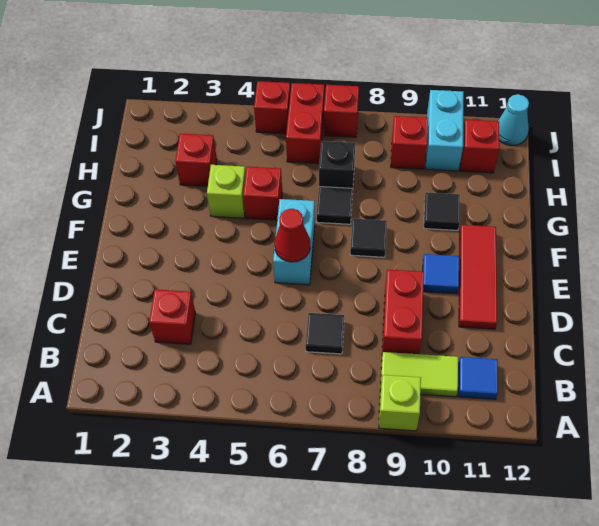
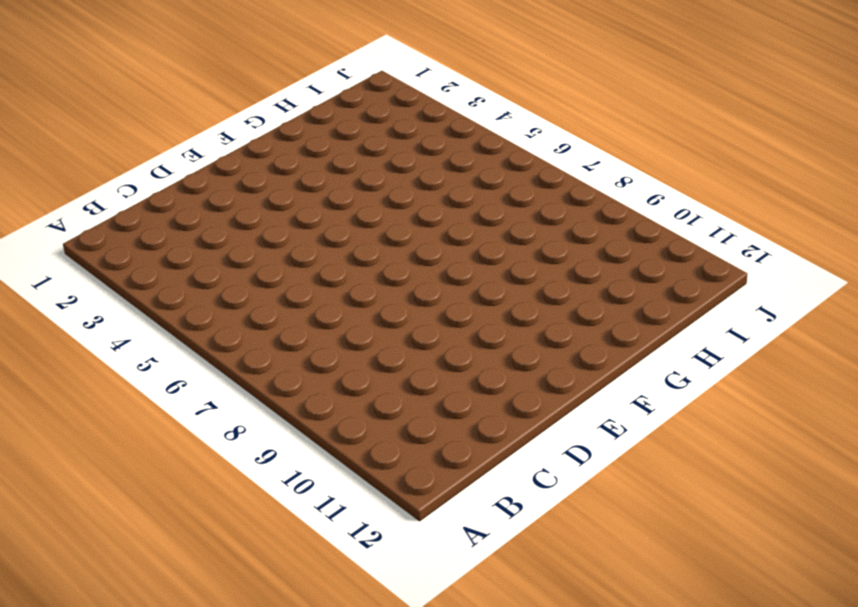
none -> lime brick A9 level 1
none -> lime tile B9:B10 level 1
none -> blue tile B11 level 1

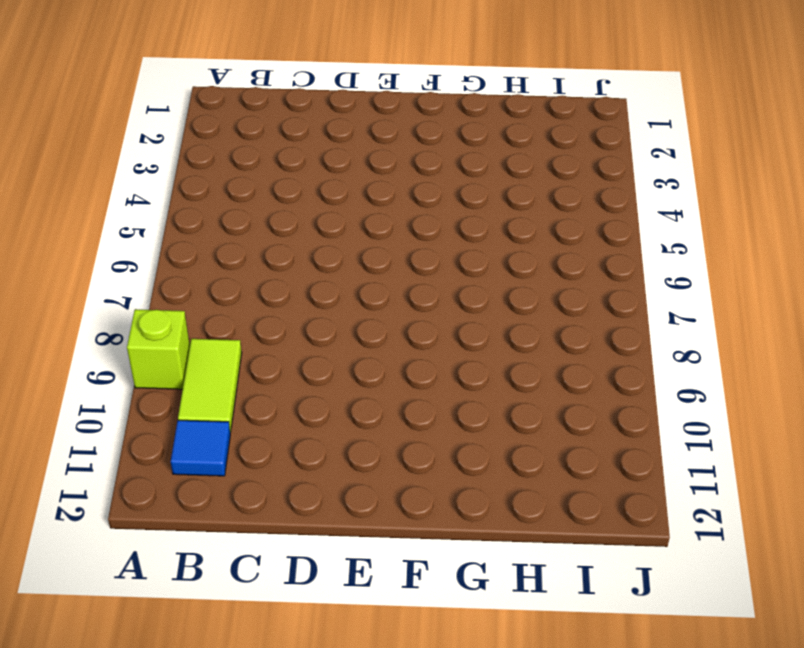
none -> red brick C3 level 1
none -> black tile C7 level 1
none -> red brick C9:D9 level 1

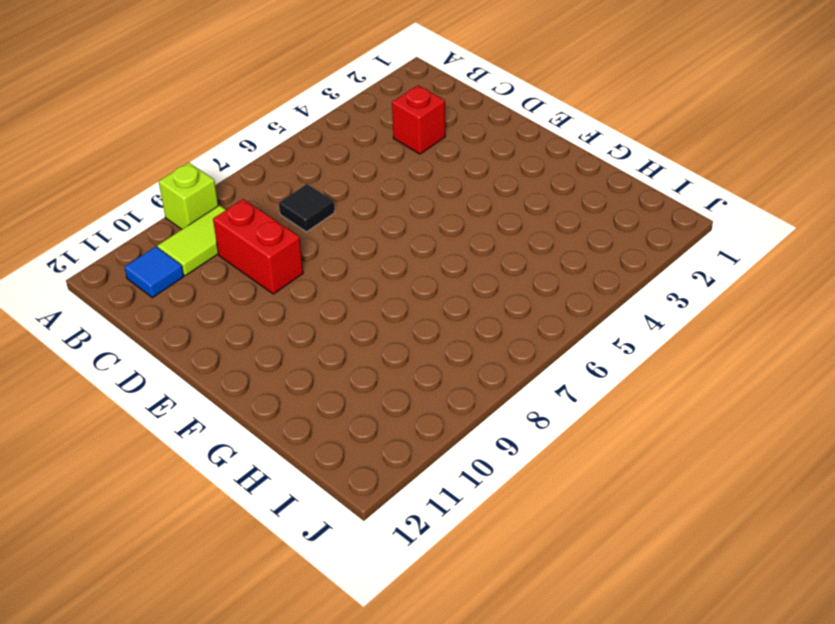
none -> red tile D11:F11 level 1
none -> cyan brick E6:F6 level 1
none -> blue tile E10 level 1

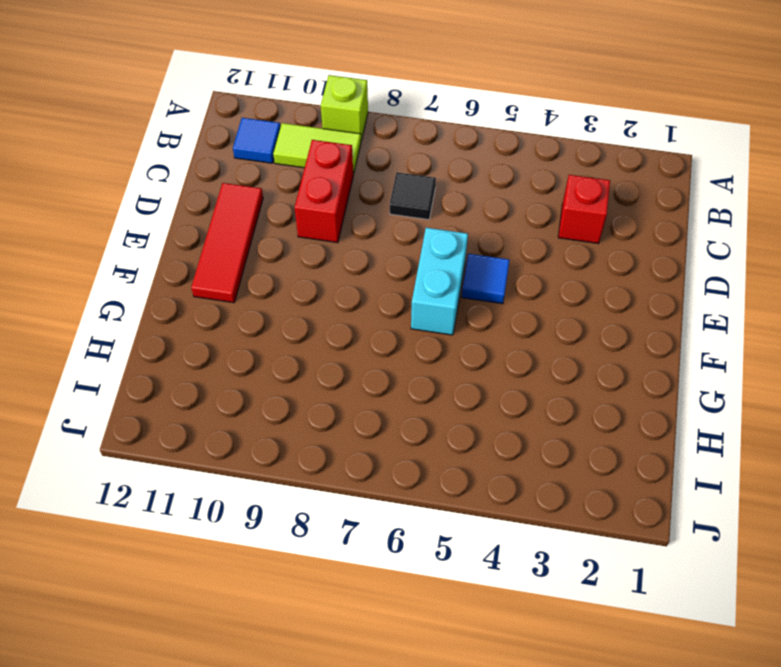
blue tile E5 level 1 -> blue tile E10 level 1
none -> black tile F8 level 1
none -> lime brick G4 level 1
none -> red brick G5 level 1

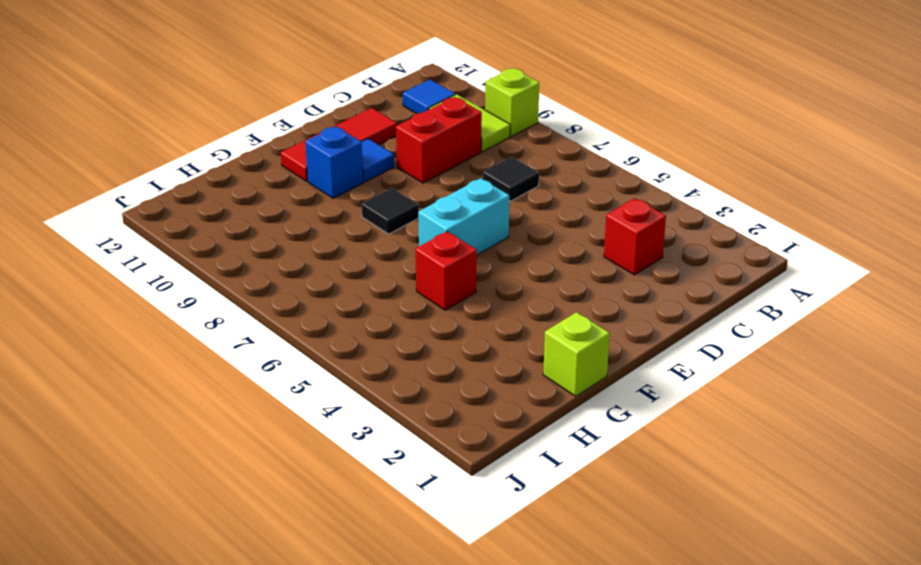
blue brick F10 level 1 -> none
lime brick G1 level 1 -> lime brick G4 level 1
none -> black tile G7 level 1
none -> black tile G10 level 1
none -> red brick H3 level 1

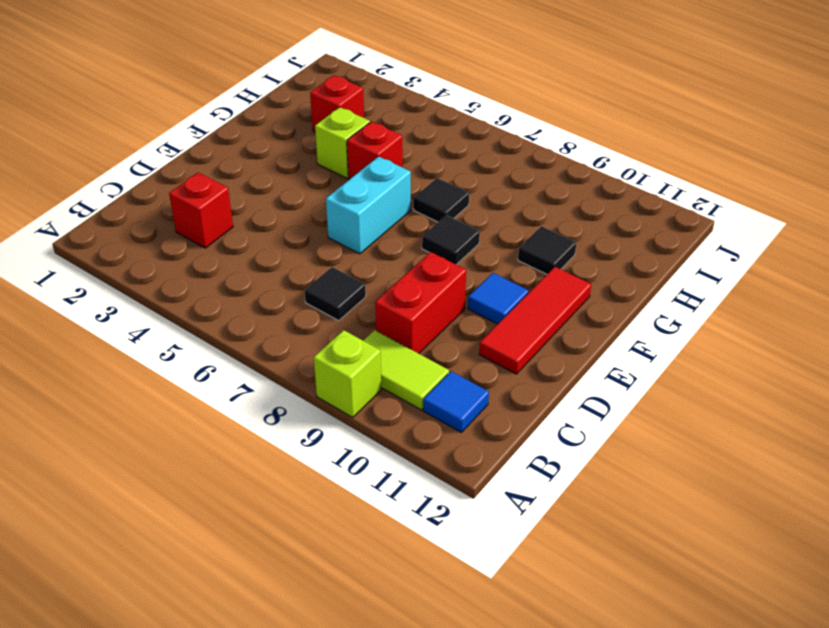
none -> black brick H7 level 1
none -> red brick I6:J6 level 1
none -> red brick I9 level 1

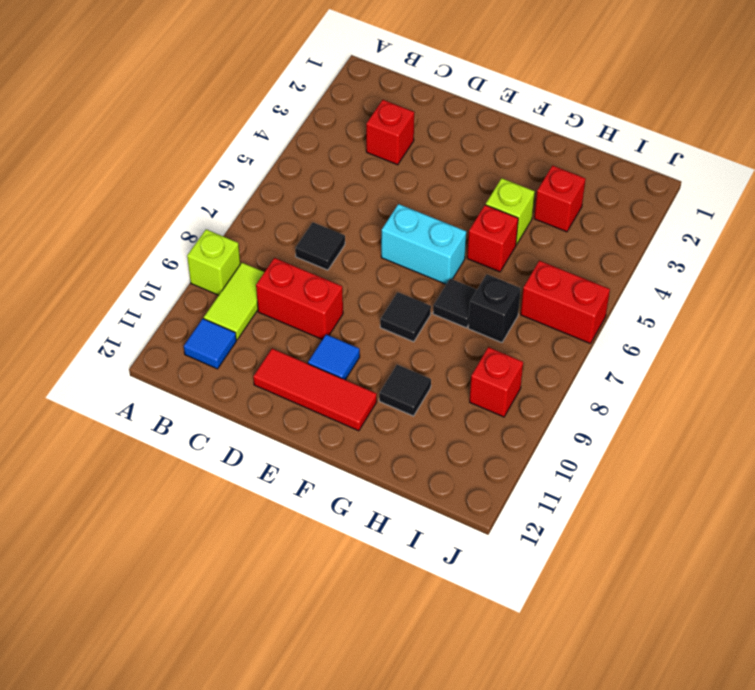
none -> cyan brick I10:J10 level 1
none -> red brick I11 level 1
none -> red brick J5 level 1

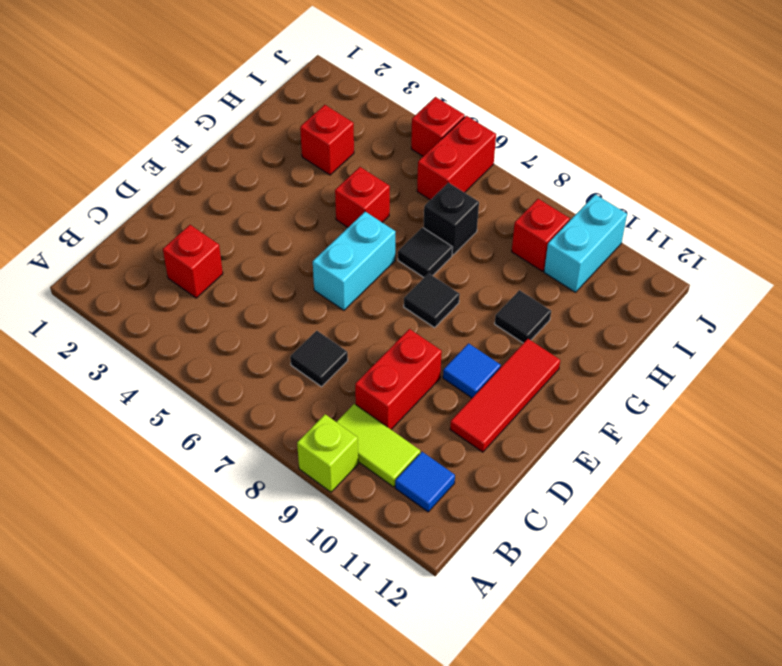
none -> lime brick G4 level 1
none -> red brick I11 level 1
none -> red brick J7 level 1

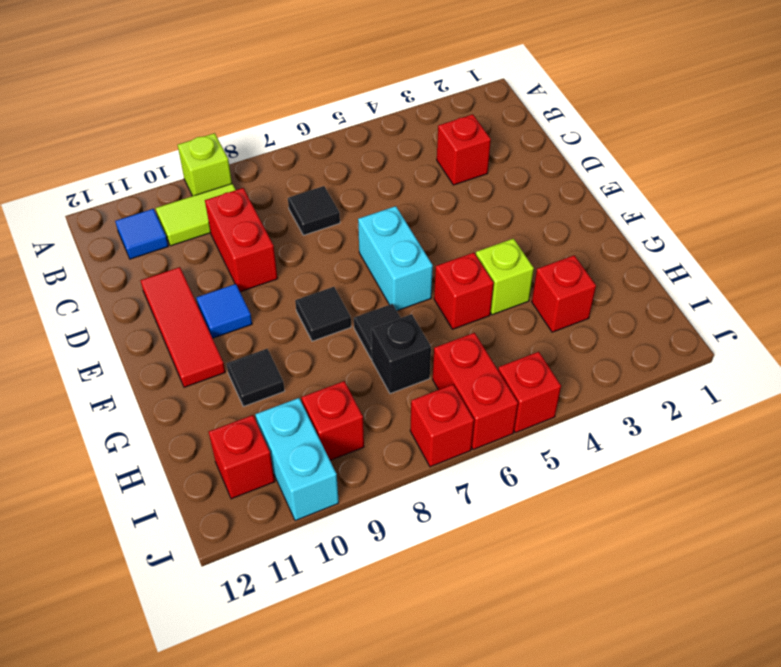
none -> cyan cone J12 level 1
none -> red cone E6 level 2

